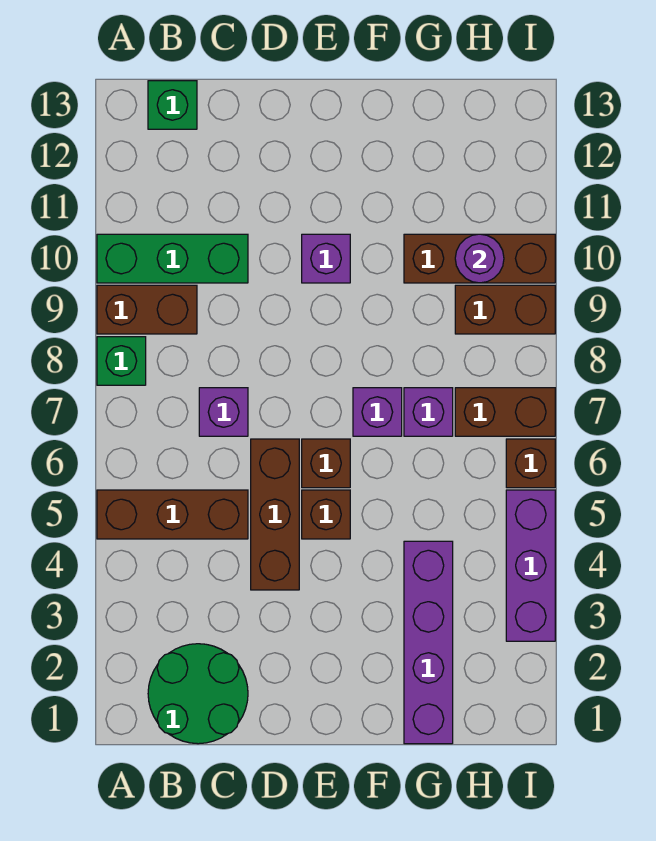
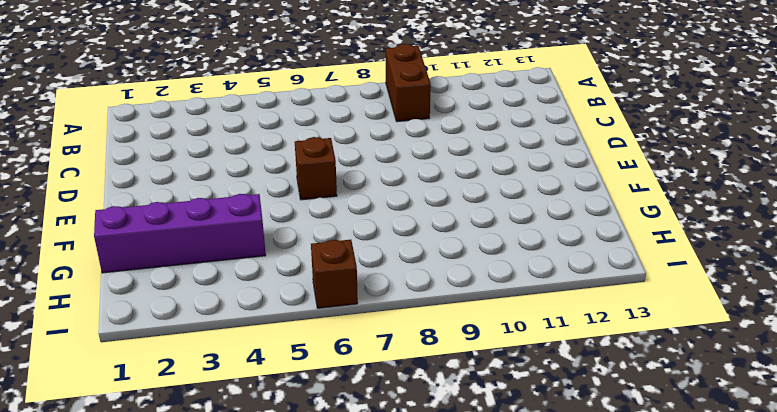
none -> brown brick A5:C5 level 1
none -> green brick A8 level 1
none -> green brick A10:C10 level 1

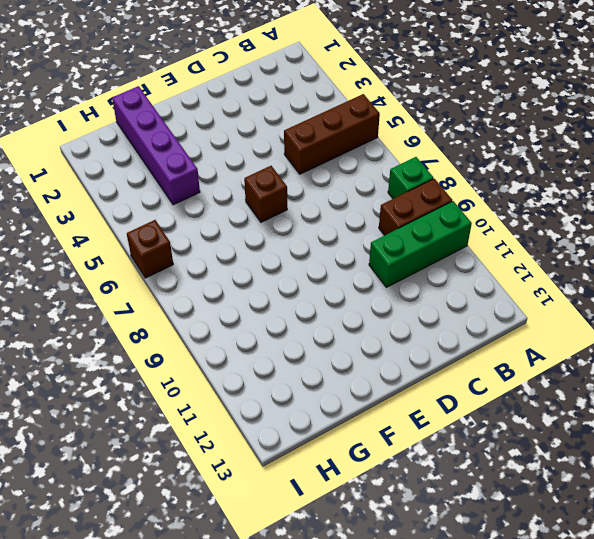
none -> green round brick B1:C2 level 1
none -> green brick B13 level 1
none -> purple brick C7 level 1

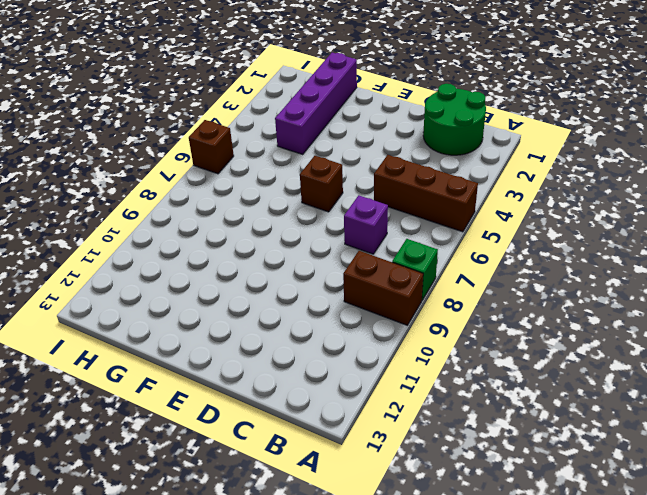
none -> green brick A10:C10 level 1
none -> green brick B13 level 1
none -> brown brick D4:D6 level 1

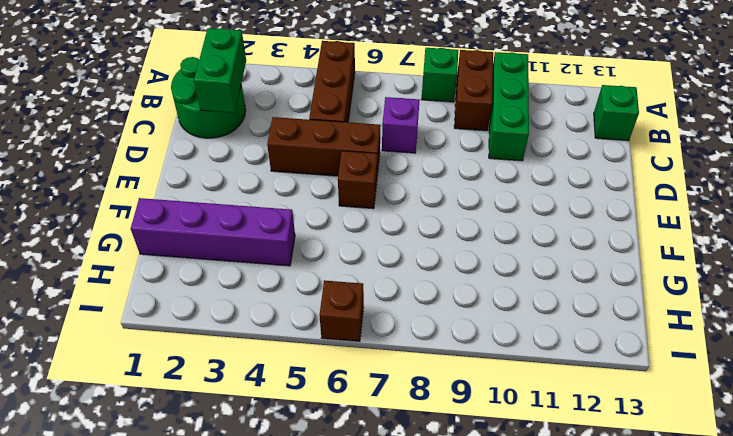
green brick B2:C2 level 2 -> none
none -> brown brick E5 level 1
none -> purple brick E10 level 1
none -> purple brick F7 level 1

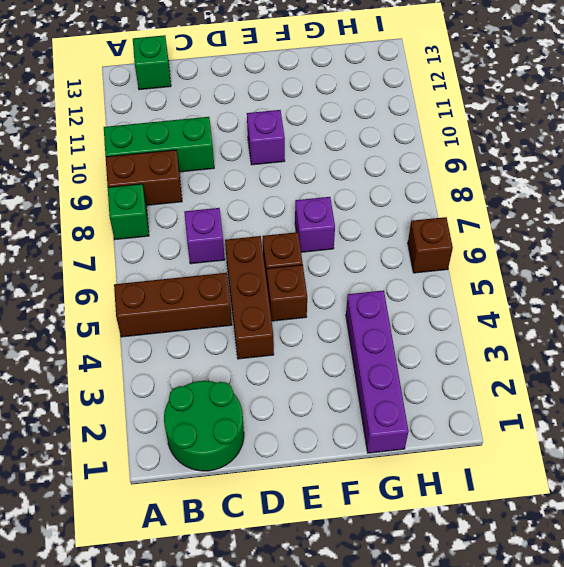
none -> purple brick G7 level 1
none -> brown brick G10:I10 level 1
none -> brown brick H7:I7 level 1

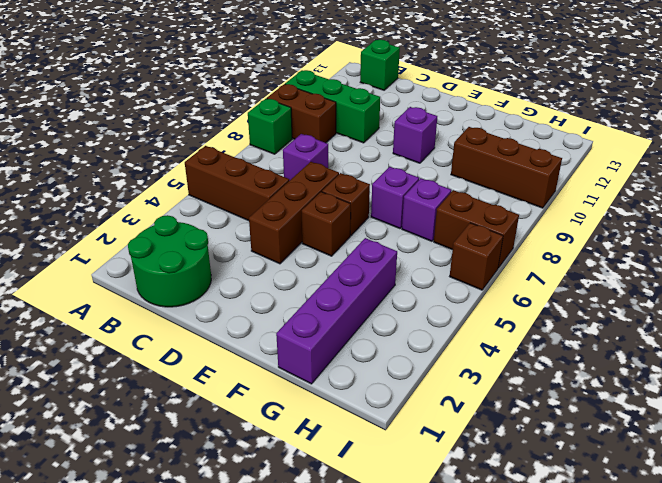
none -> brown brick H9:I9 level 1
none -> purple brick I3:I5 level 1
none -> purple round brick H10 level 2

